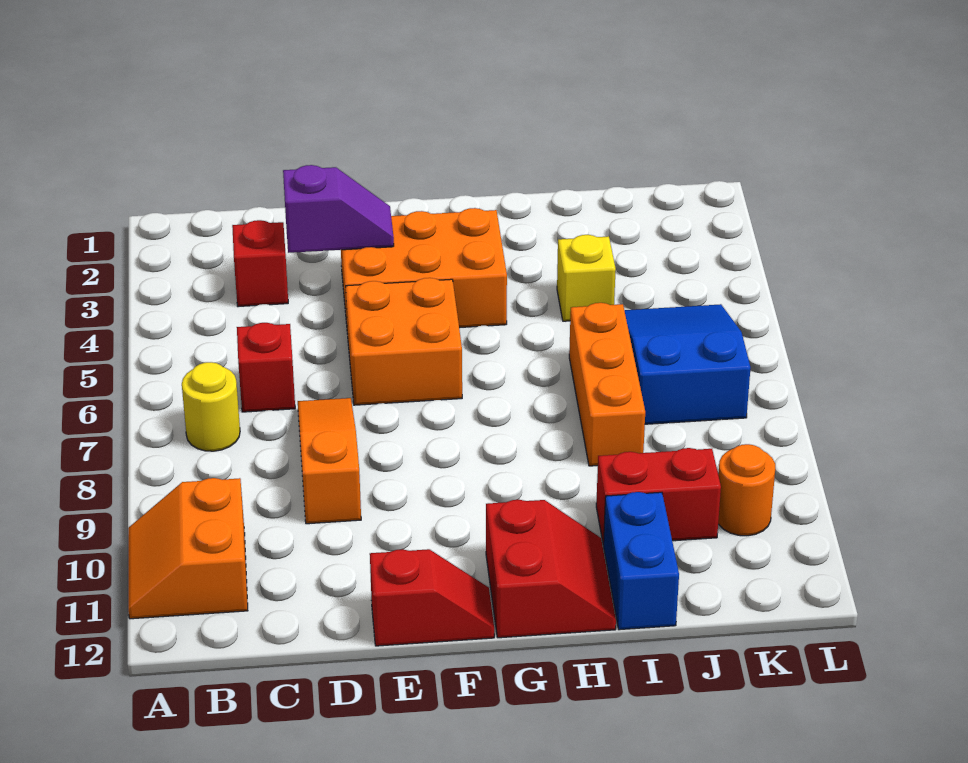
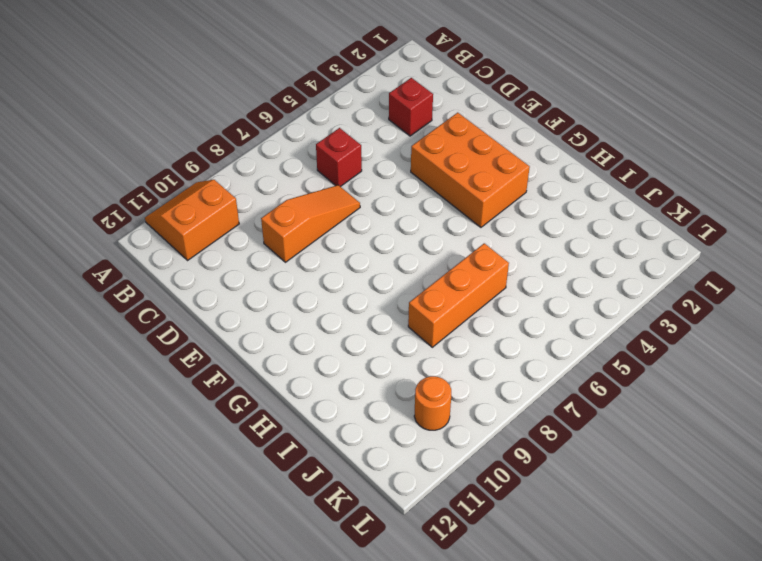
none -> yellow round brick B7 level 1
none -> orange brick E5:F6 level 1
none -> red slope E12:F12 level 1 top E

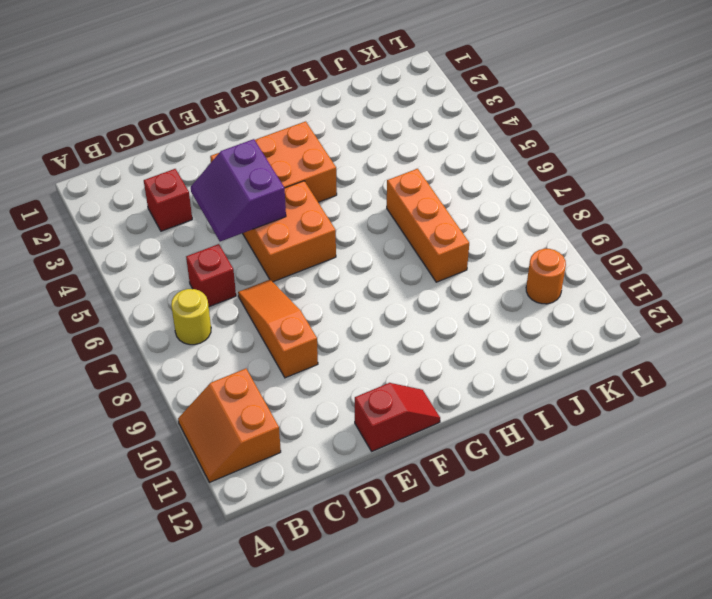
purple slope D4:E5 level 2 top E -> none
none -> red slope G11:H12 level 1 top G
none -> yellow brick I4 level 1
none -> red brick I10:J10 level 1

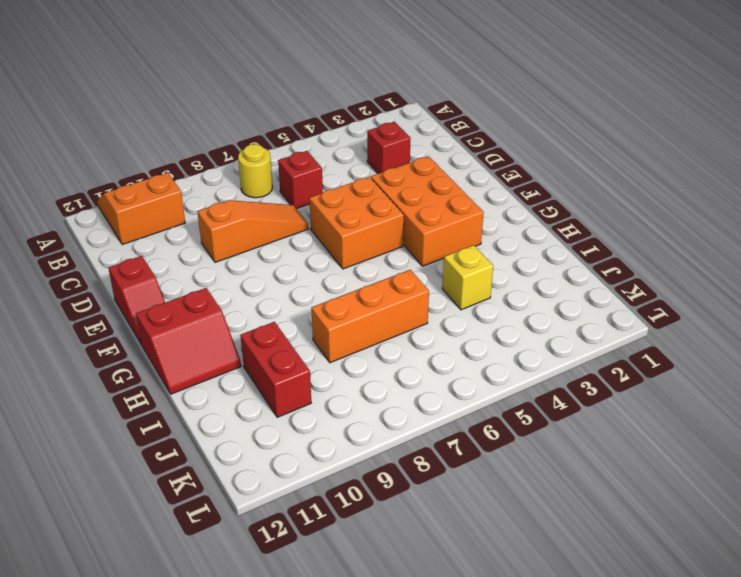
none -> blue brick I11:I12 level 1
none -> blue slope J5:K7 level 1 top 7
none -> orange round brick K10 level 1

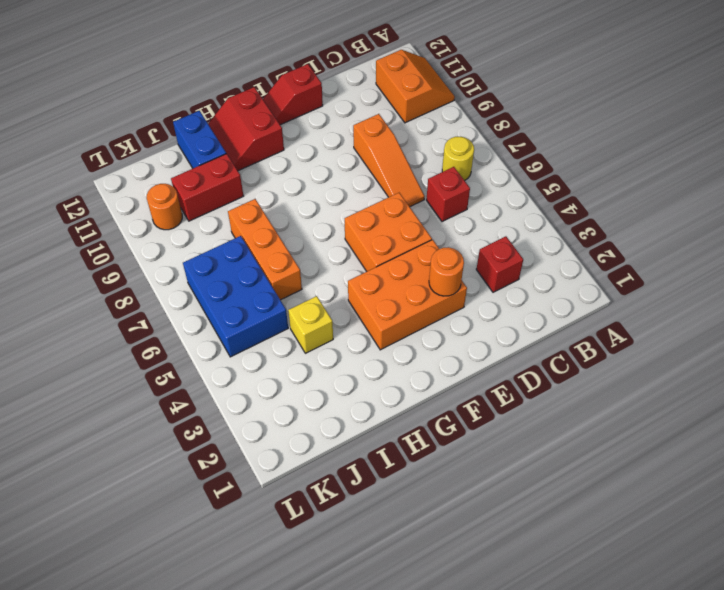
orange round brick E3 level 2 -> purple slope D3:E3 level 2 top D
blue brick J5:K7 level 1 -> blue slope J5:K7 level 1 top 7

